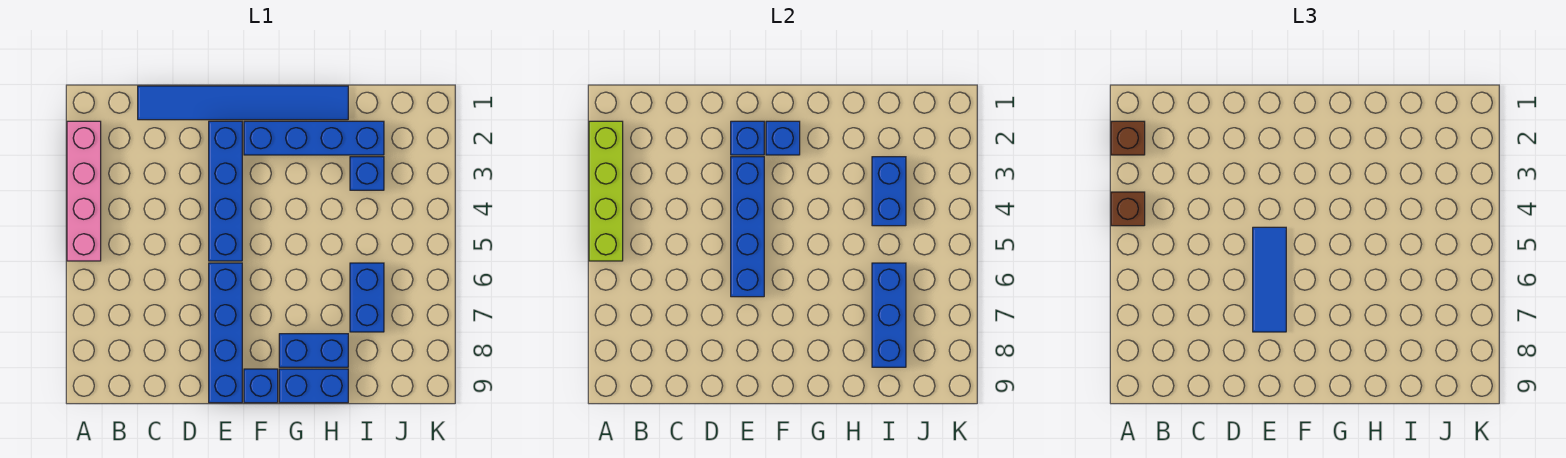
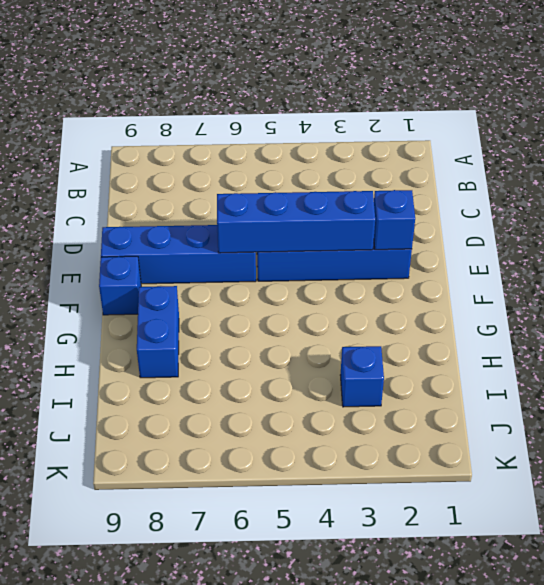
none -> pink brick A2:A5 level 1
none -> blue tile C1:H1 level 1
none -> blue brick F2:I2 level 1

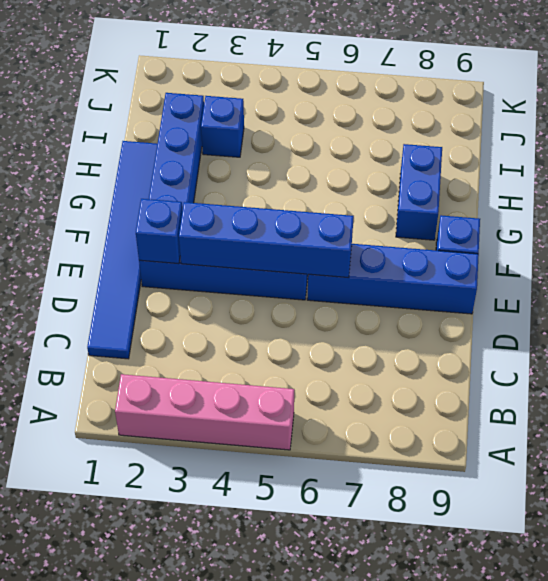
none -> blue brick G9:H9 level 1
none -> blue brick I6:I7 level 1
none -> lime brick A2:A5 level 2

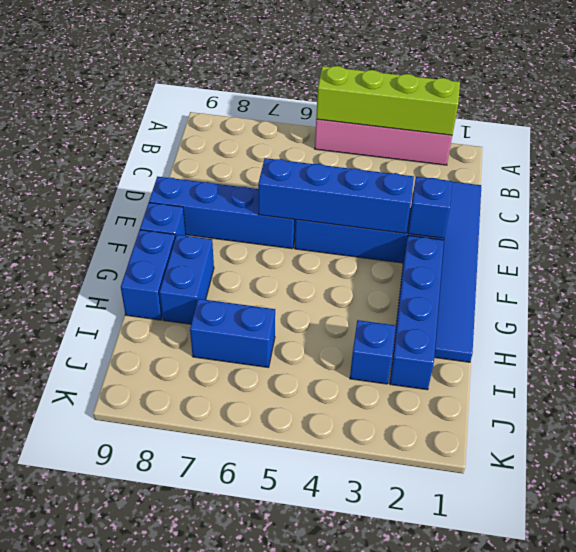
none -> blue brick F2 level 2
none -> blue brick I3:I4 level 2
none -> blue brick I6:I8 level 2

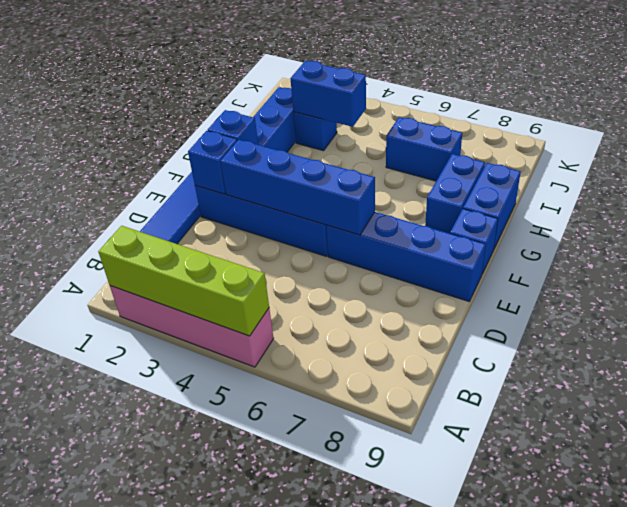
none -> blue brick I6:I8 level 2
none -> brown brick A2 level 3
none -> brown brick A4 level 3

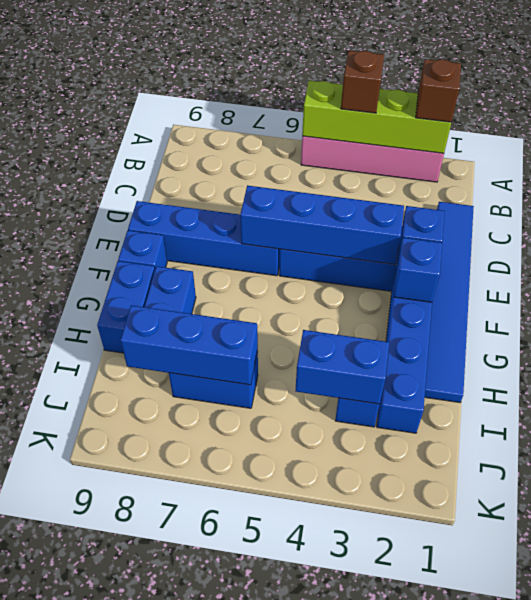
none -> blue tile E5:E7 level 3

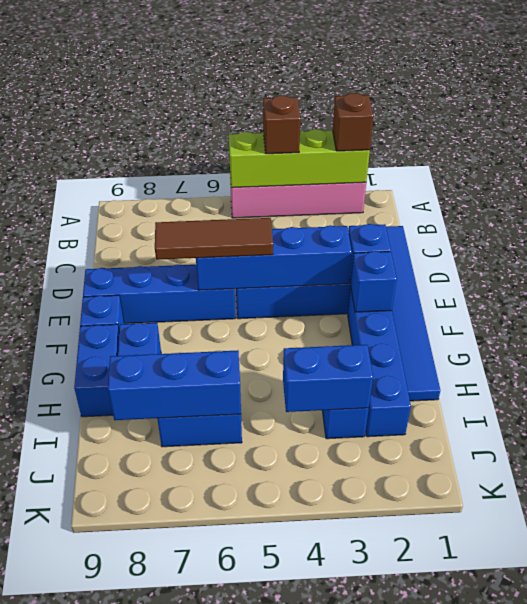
brown tile E5:E7 level 3 -> blue tile E5:E7 level 3

